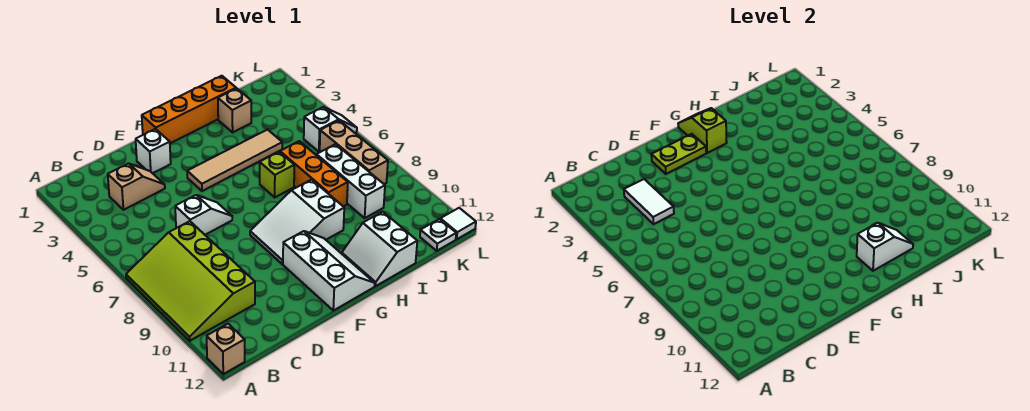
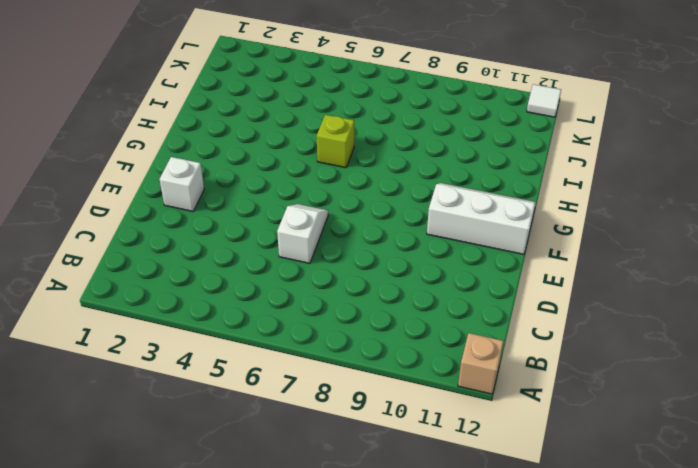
none -> lime slope A7:C10 level 1 top C
none -> tan slope C3:D3 level 1 top C
none -> orange brick F1:I1 level 1

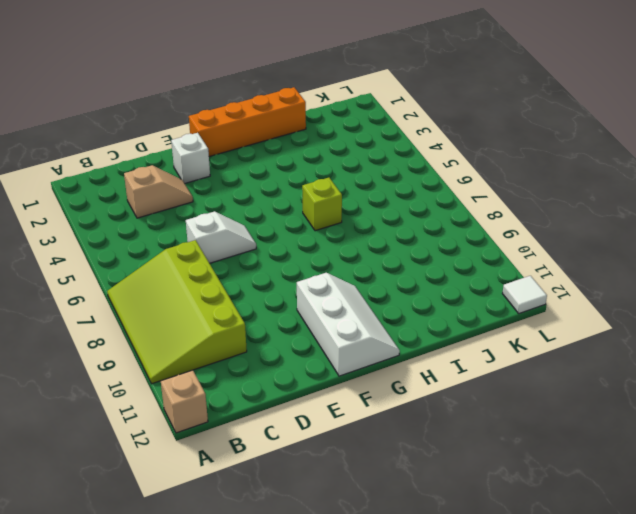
none -> tan tile F4:I4 level 1
none -> white slope F8:H9 level 1 top H
none -> white slope H11:I12 level 1 top I

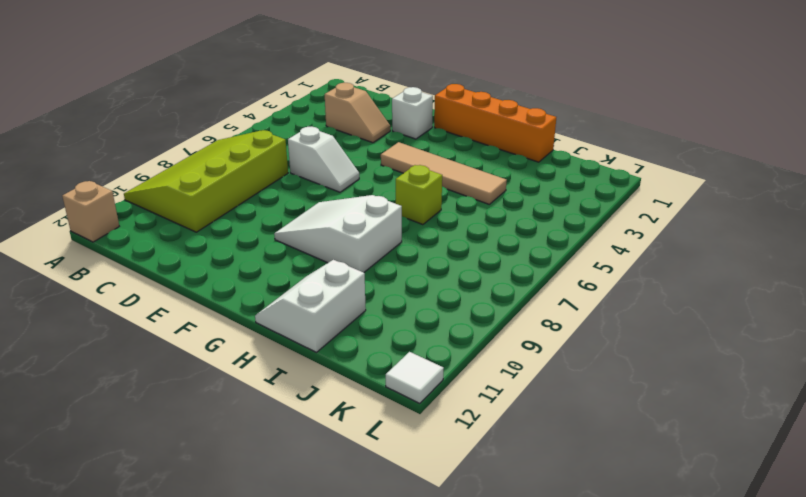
none -> white slope F10:G12 level 1 top F
none -> tan brick I2 level 1
none -> orange brick I6:I8 level 1

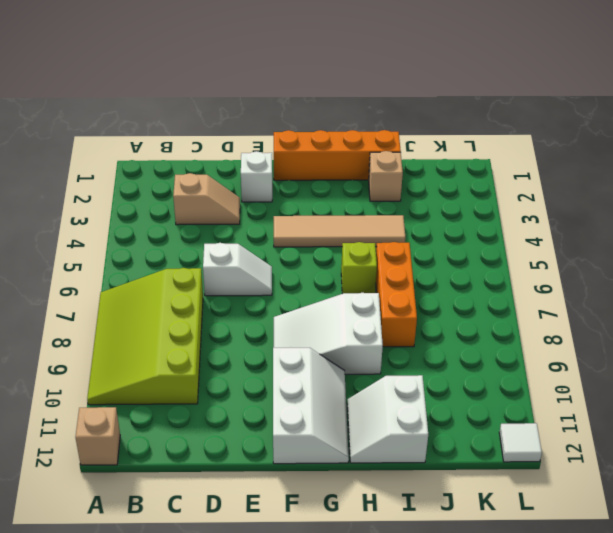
none -> white brick J7:J9 level 1
none -> white slope K5:L5 level 1 top K
none -> tan brick K6:K8 level 1

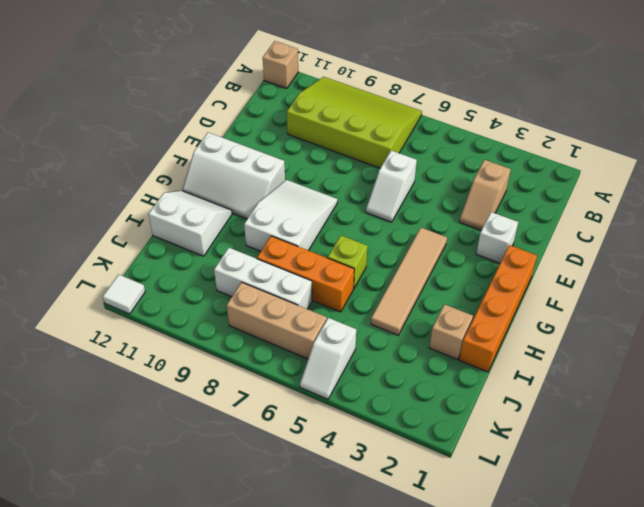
none -> white plate K12 level 1
none -> white tile C3:C4 level 2
none -> lime plate E2:F2 level 2

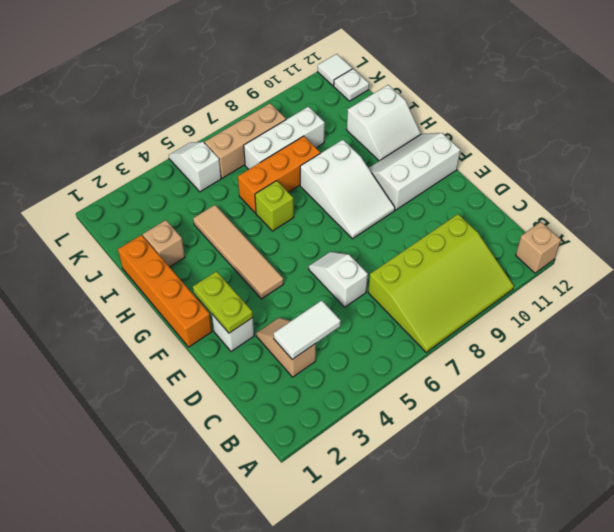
none -> lime slope G1:G2 level 2 top 2
none -> white slope H11:I11 level 2 top H

